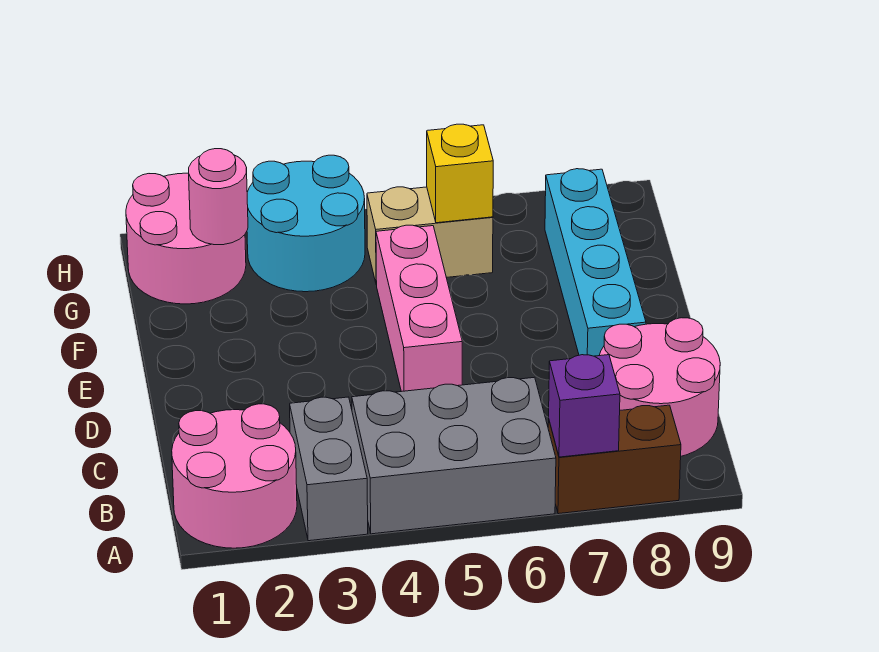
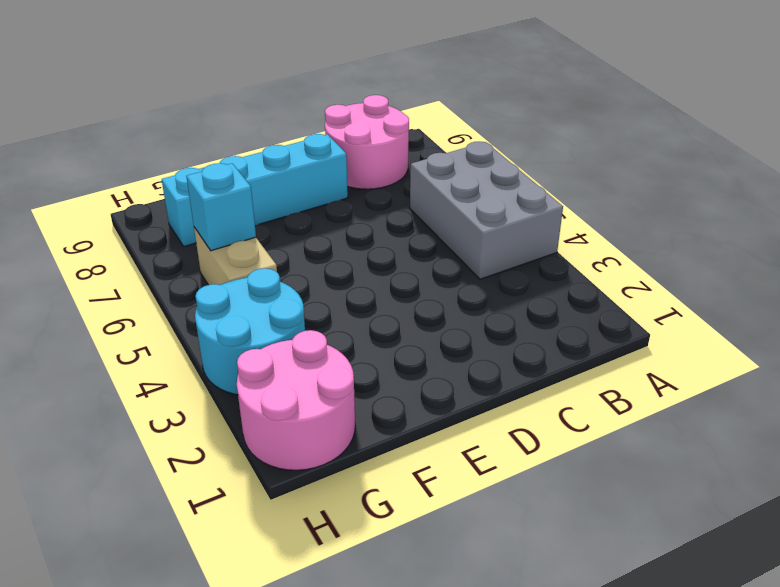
cyan brick G6 level 2 -> yellow brick G6 level 2
none -> pink round brick A1:B2 level 1
none -> grey brick A3:B3 level 1
none -> brown brick A7:A8 level 1

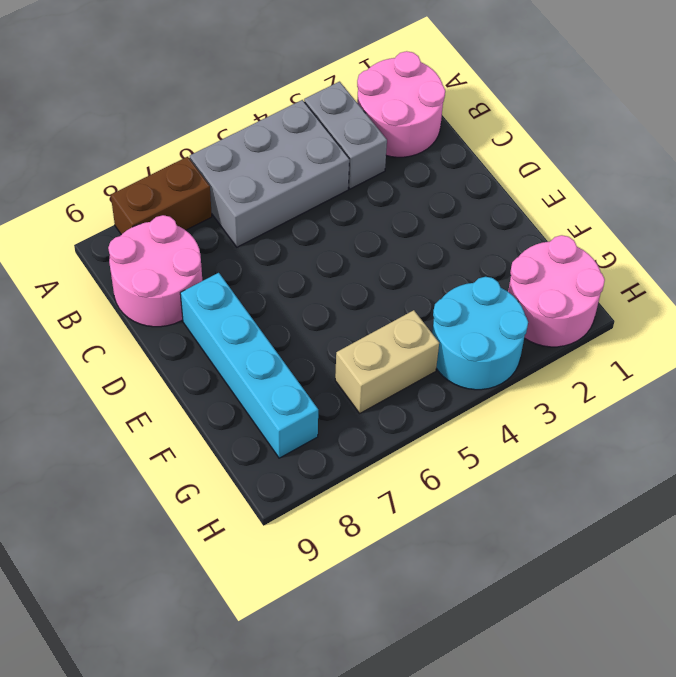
none -> pink brick D5:F5 level 1
none -> purple brick A7 level 2
none -> pink round brick G2 level 2

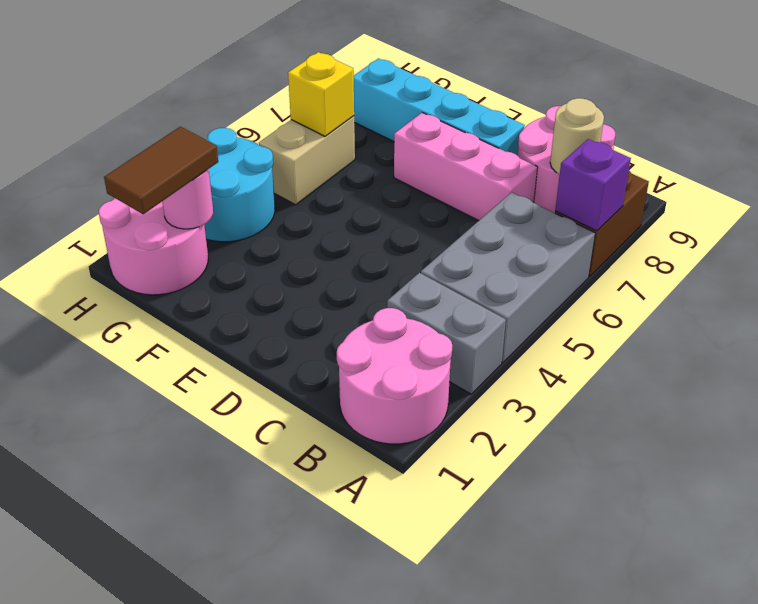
tan round brick B8 level 2 -> none
pink brick C7:E7 level 1 -> pink brick D5:F5 level 1
brown tile G1:G2 level 3 -> none

